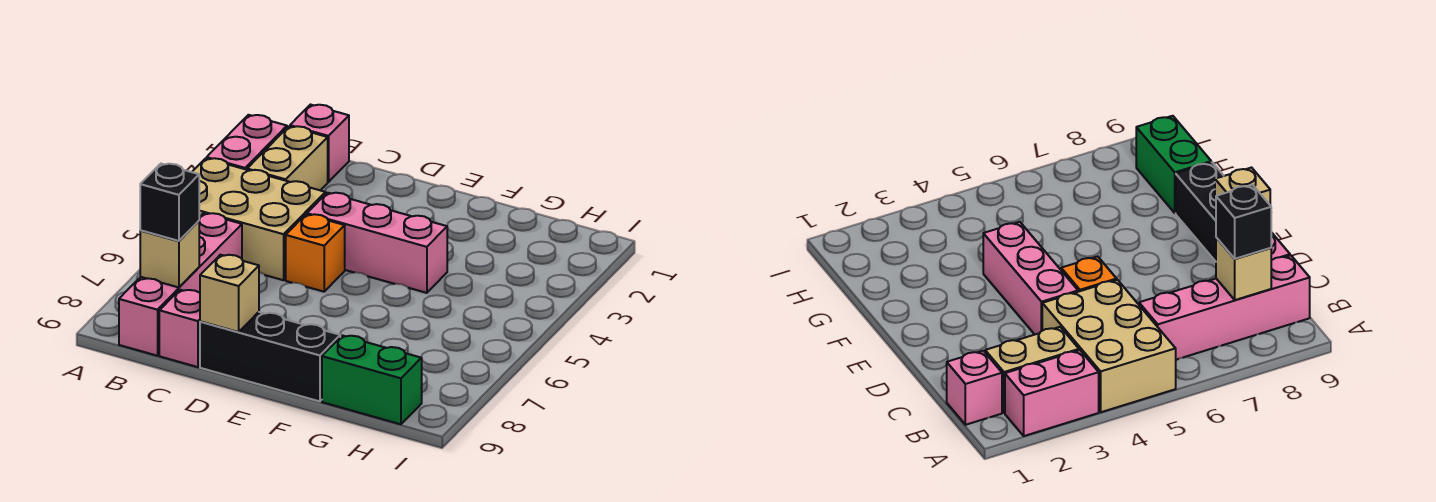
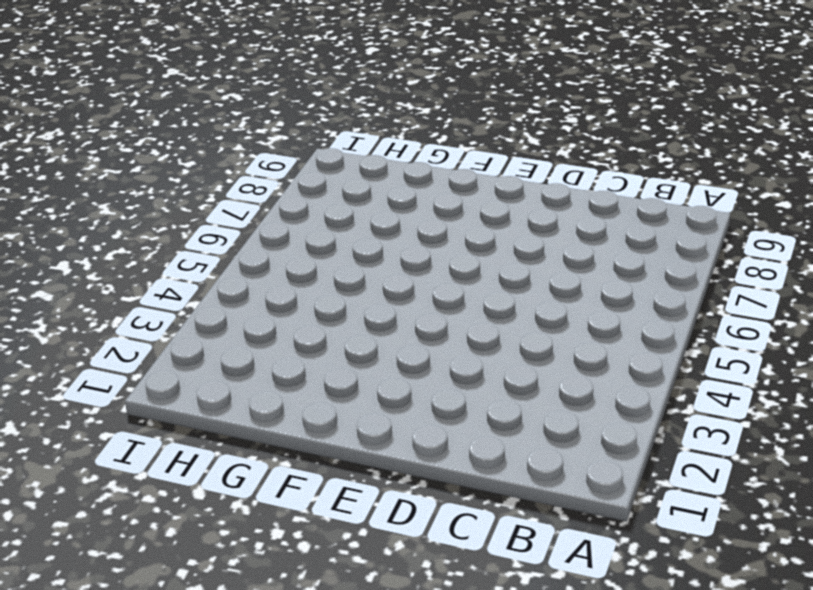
none -> pink brick A2:A3 level 1
none -> tan brick A4:C5 level 1
none -> pink brick B1 level 1

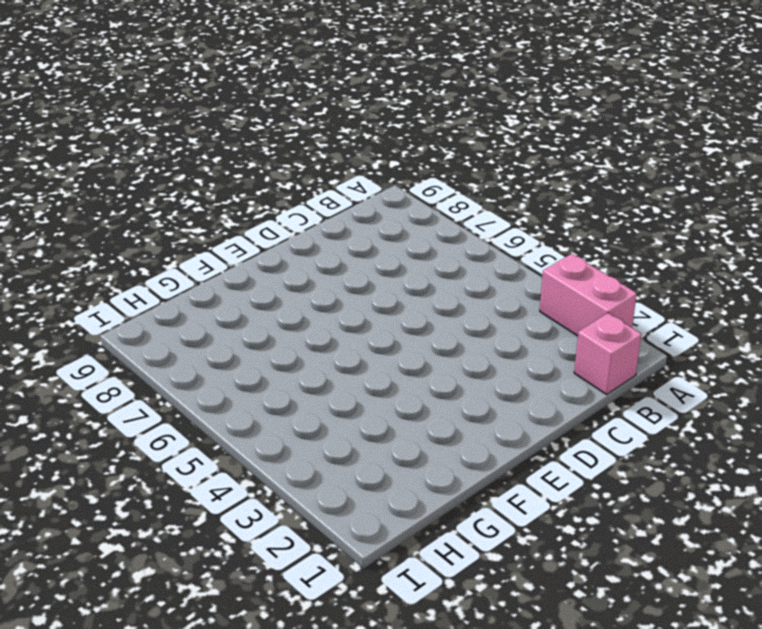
none -> tan brick A4:C5 level 1
none -> tan brick B2:B3 level 1
none -> pink brick B6:B9 level 1

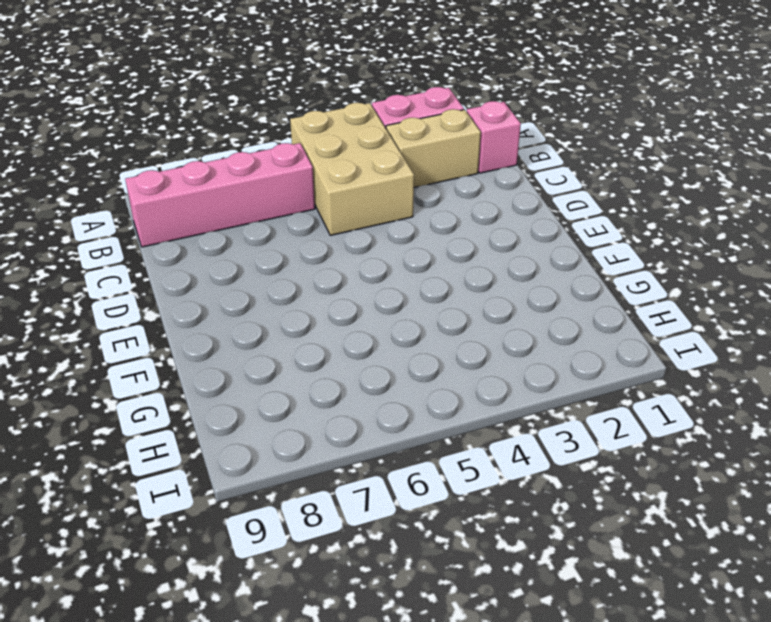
none -> pink brick C9 level 1
none -> pink brick D4:F4 level 1
none -> orange brick D5 level 1

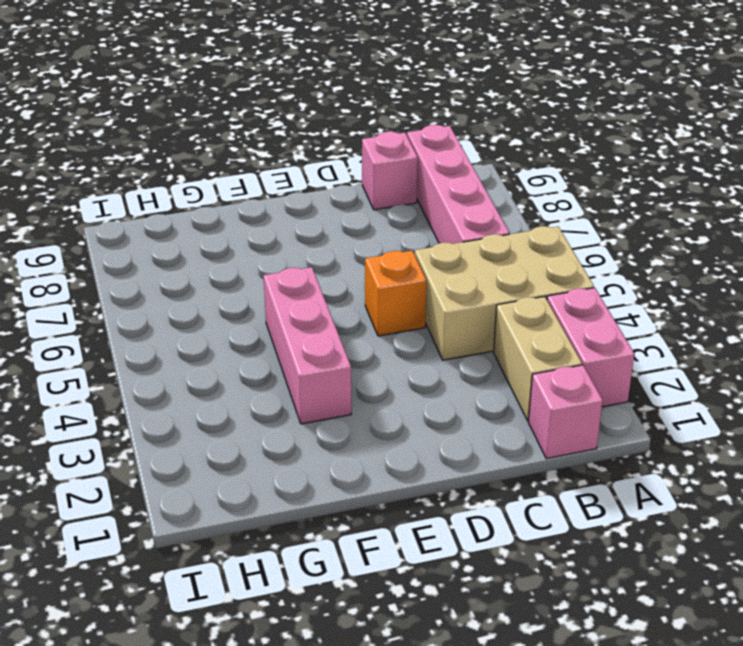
pink brick F3:F5 level 1 -> pink brick D4:F4 level 1
none -> black brick D9:F9 level 1
none -> green brick G9:H9 level 1
none -> tan brick B8 level 2

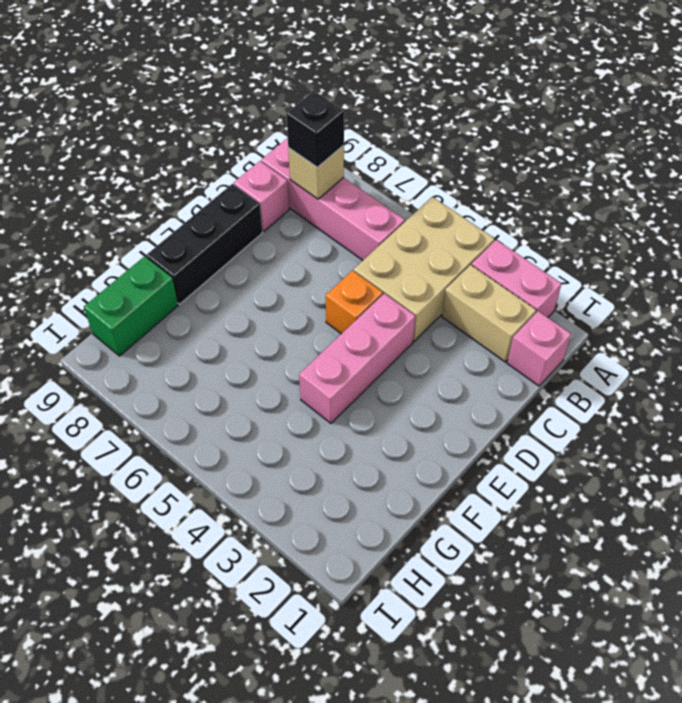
none -> tan brick D9 level 2

